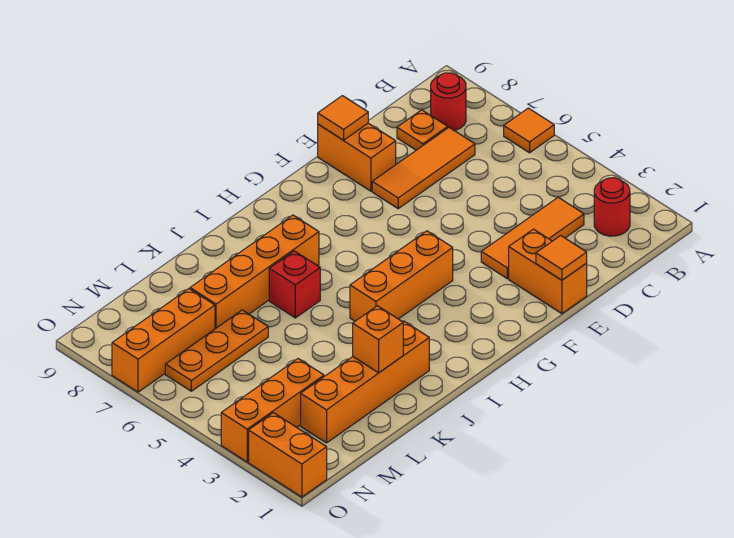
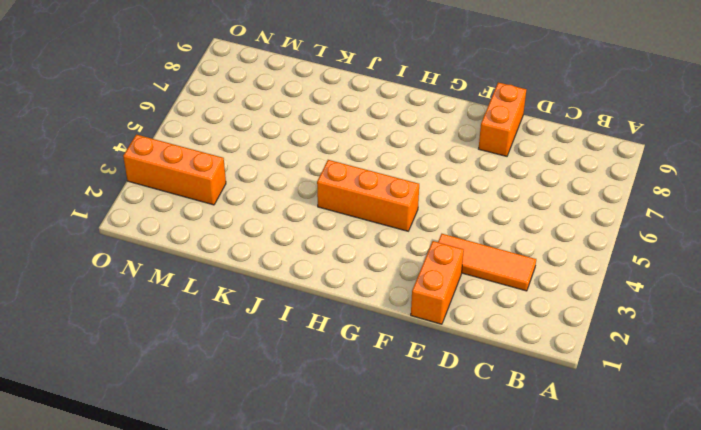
none -> orange tile A6 level 1
none -> red round brick B2 level 1
none -> red round brick B8 level 1

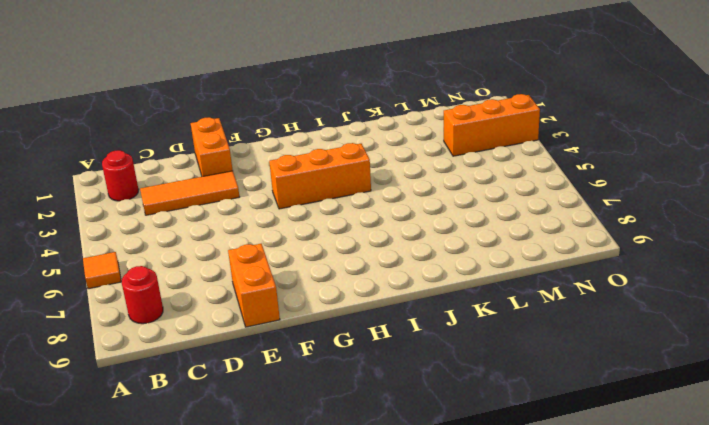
none -> orange tile C7:E7 level 1
none -> orange plate C8 level 1
none -> orange brick I7:L7 level 1

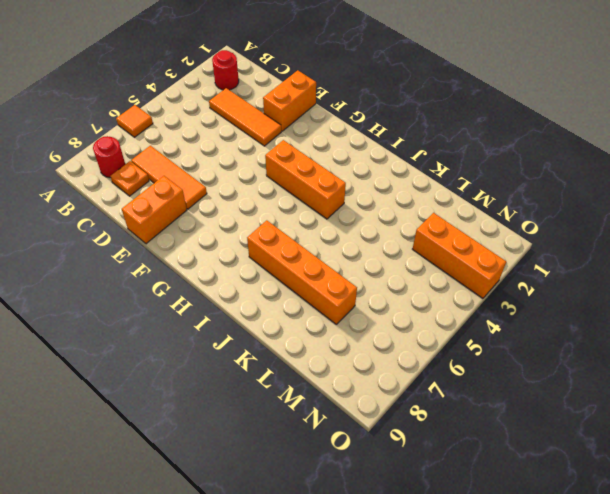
none -> orange brick J2:M2 level 1
none -> red brick J6 level 1
none -> orange plate L6:N6 level 1

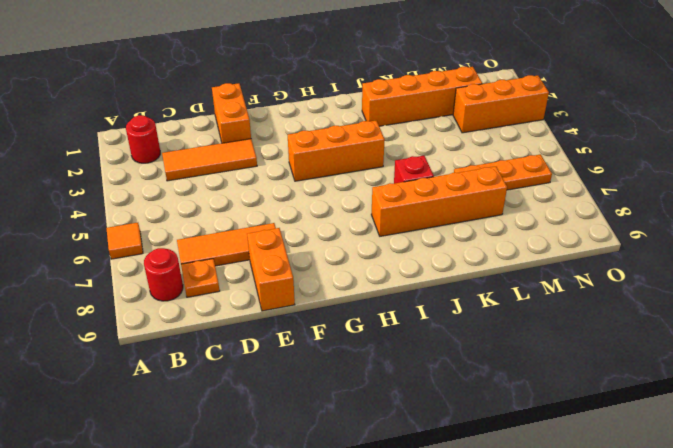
none -> orange brick M7:O7 level 1
none -> orange brick O1:O2 level 1
none -> orange tile E1 level 2

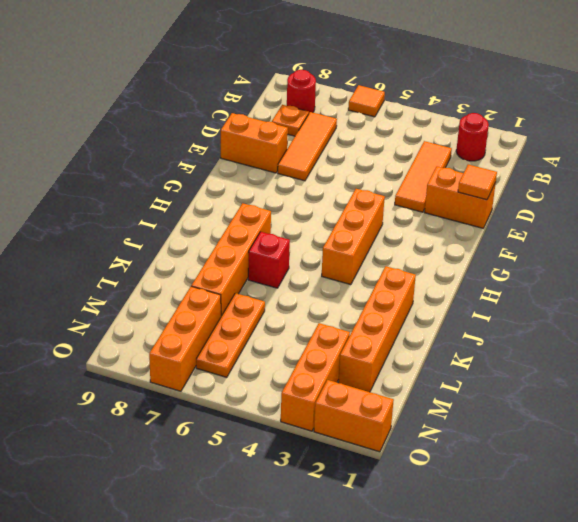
none -> orange tile E9 level 2
none -> orange brick K2 level 2

